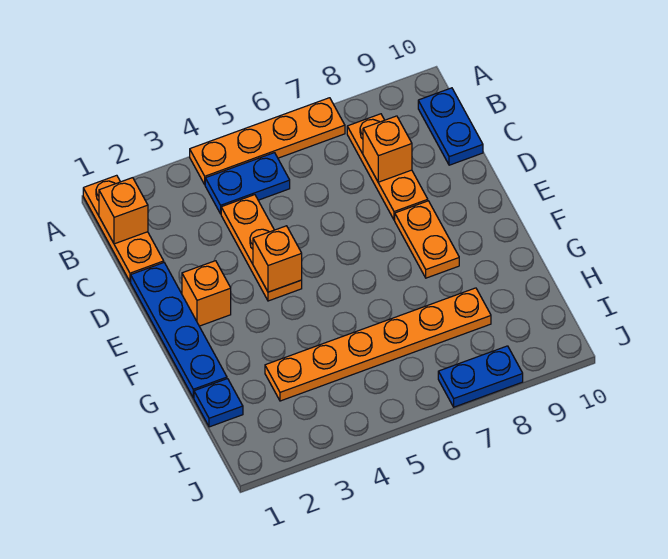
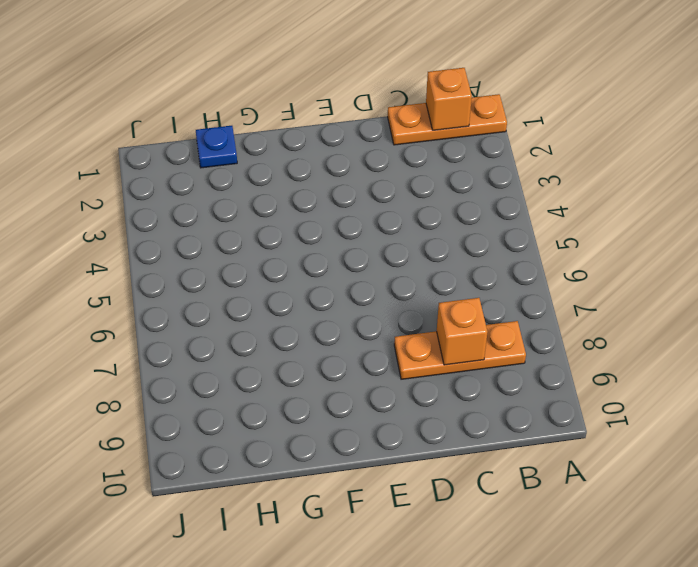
none -> orange plate A4:A7 level 1
none -> blue plate B4:B5 level 1
none -> blue plate B10:C10 level 1

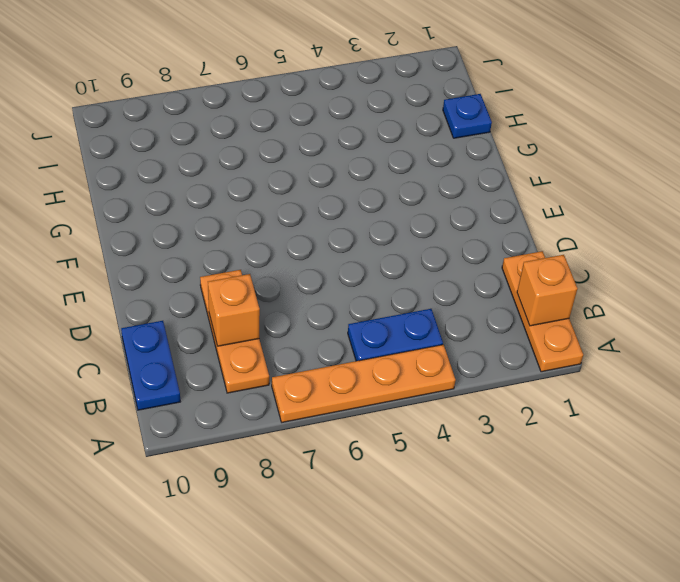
none -> orange plate C4:E4 level 1
none -> blue plate D1:G1 level 1
none -> orange brick E2 level 1

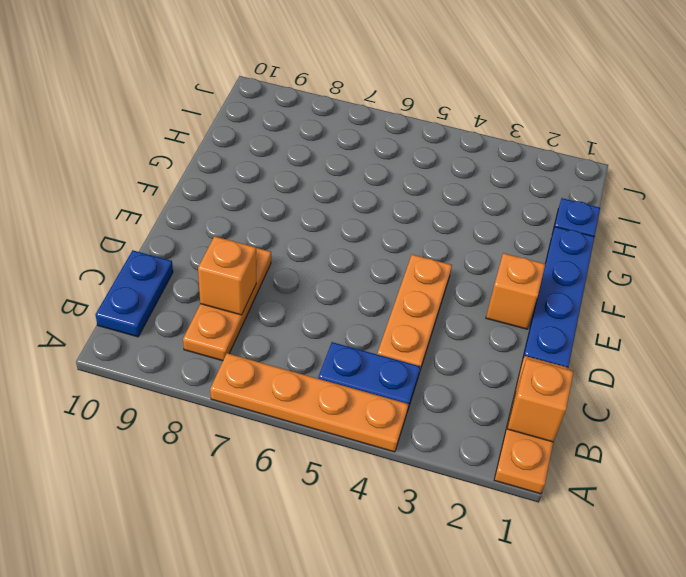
none -> orange plate E8:F8 level 1
none -> orange plate H3:H8 level 1
none -> blue plate J7:J8 level 1

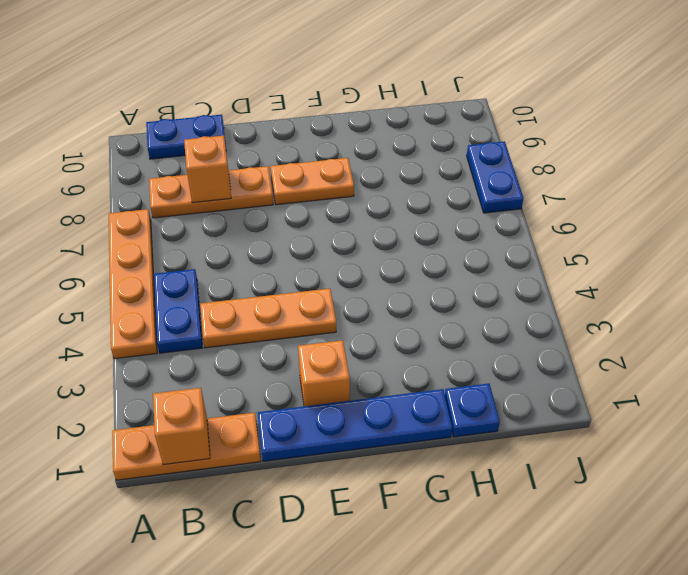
none -> orange plate H3:H8 level 1
none -> orange brick E4 level 2

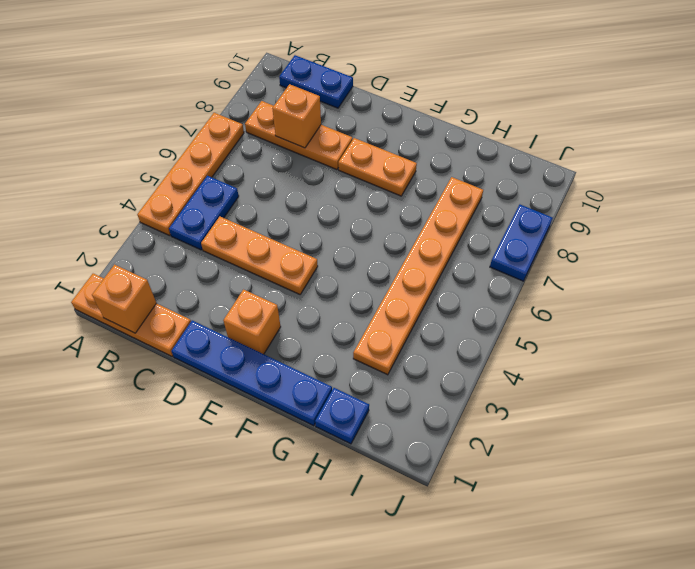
none -> orange brick E4 level 2

